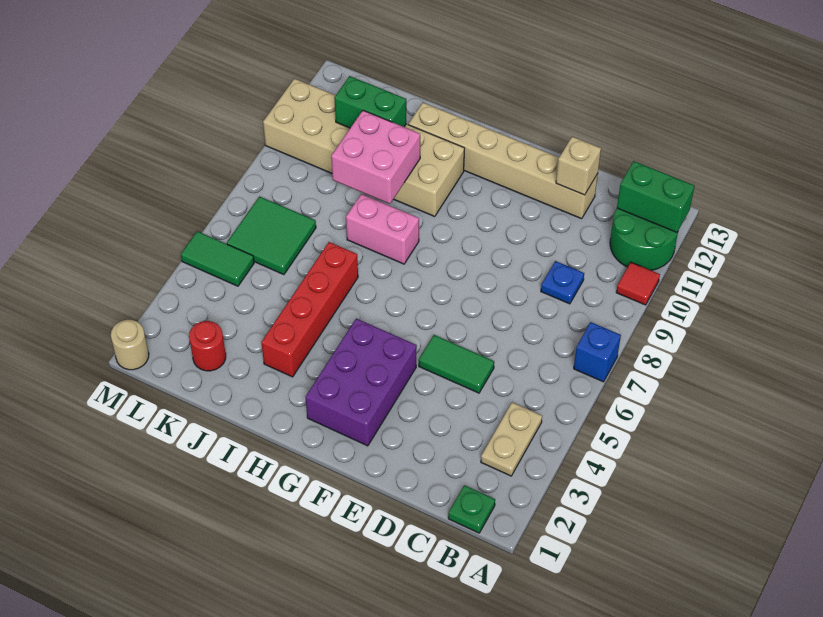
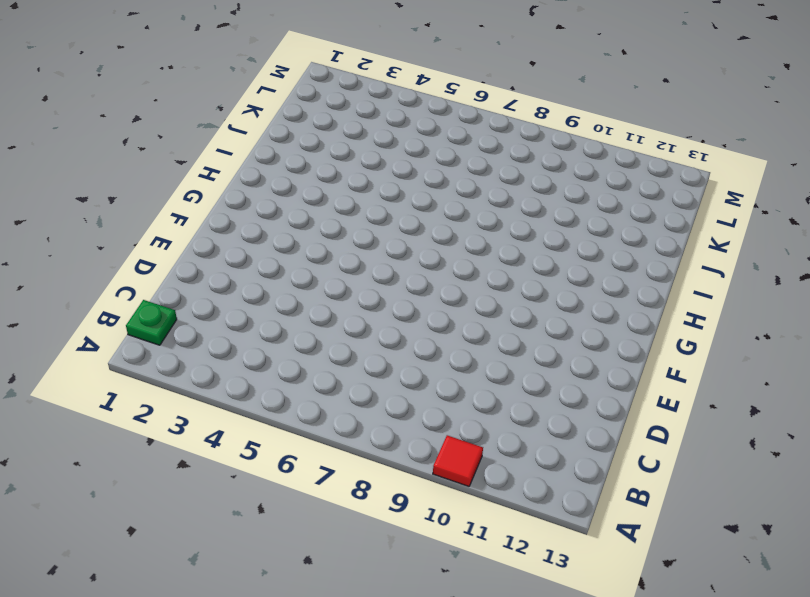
none -> blue brick A7 level 1
none -> green round brick A11:B12 level 1
none -> tan plate B3:B4 level 1

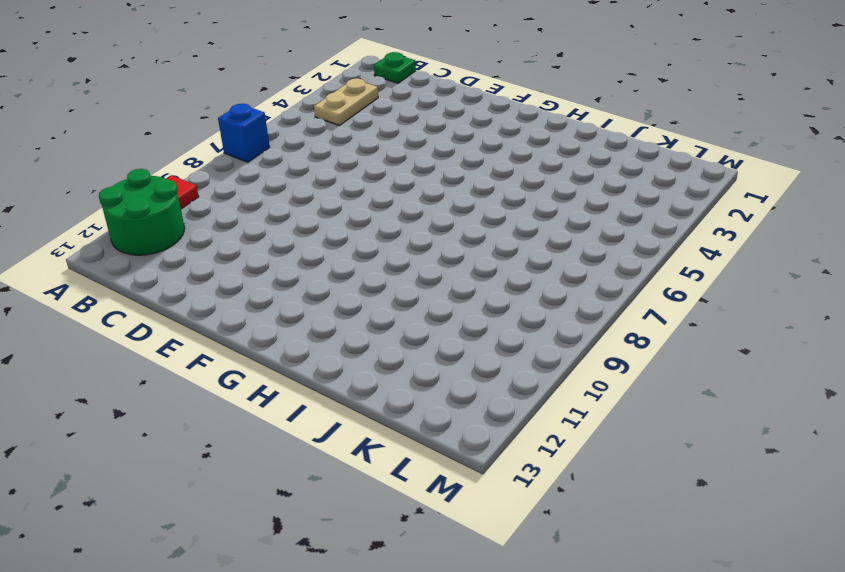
none -> blue plate C9 level 1
none -> green tile D5:E5 level 1
none -> tan brick D12:I12 level 1

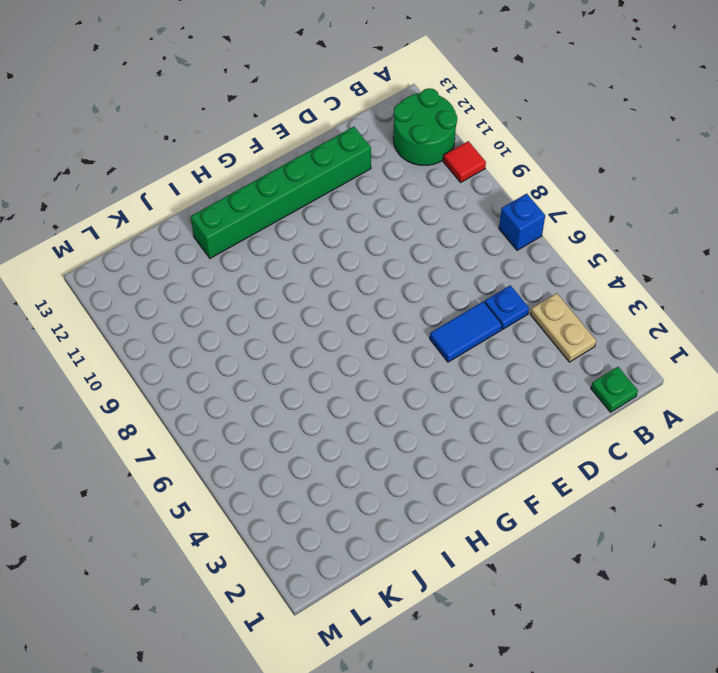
blue plate C5 level 1 -> blue plate C9 level 1
blue tile D5:E5 level 1 -> green tile D5:E5 level 1
green brick D12:I12 level 1 -> tan brick D12:I12 level 1
none -> purple brick F2:G4 level 1
none -> pink brick H8:I8 level 1
none -> tan brick H10:M11 level 1

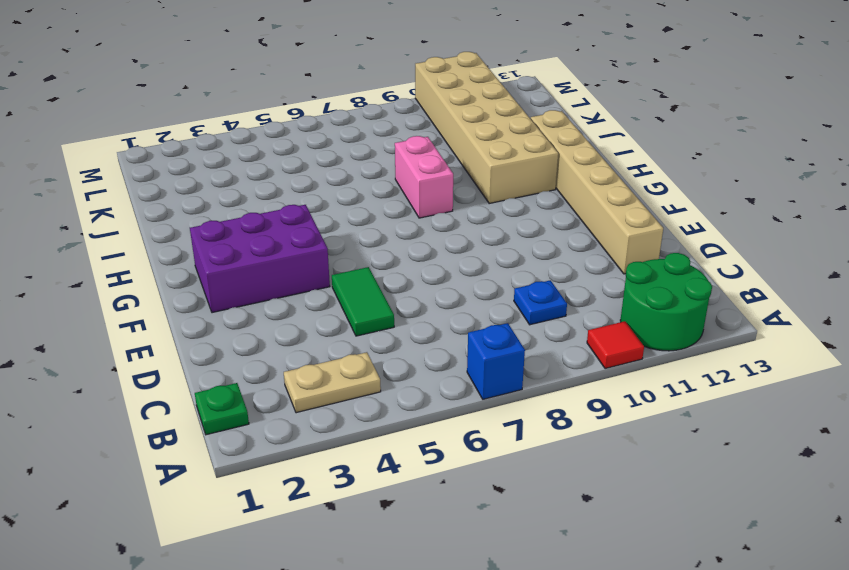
none -> red brick I3:I6 level 1
none -> red round brick K2 level 1
none -> green tile K6:L7 level 1

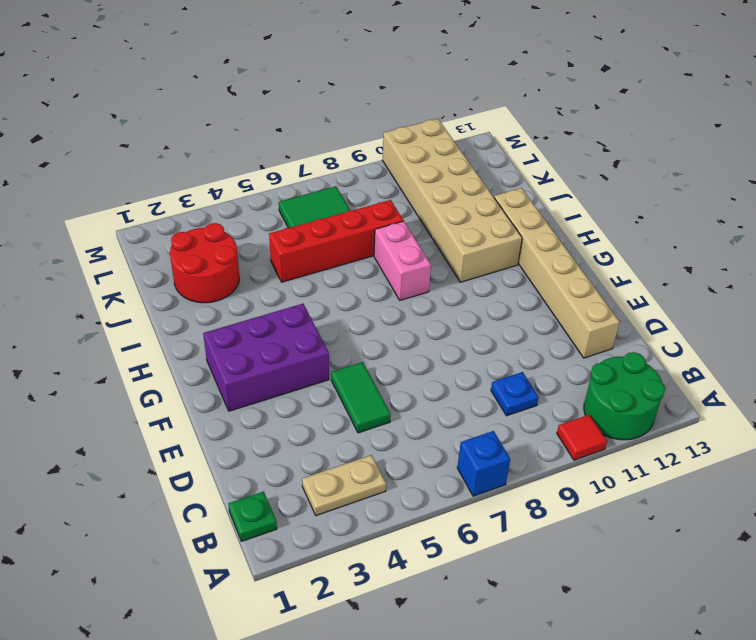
red round brick J2:K3 level 1 -> red round brick K2 level 1
red brick J5:J8 level 1 -> red brick I3:I6 level 1
none -> green tile L5:M5 level 1
none -> tan round brick M1 level 1
none -> green brick A12:B12 level 2

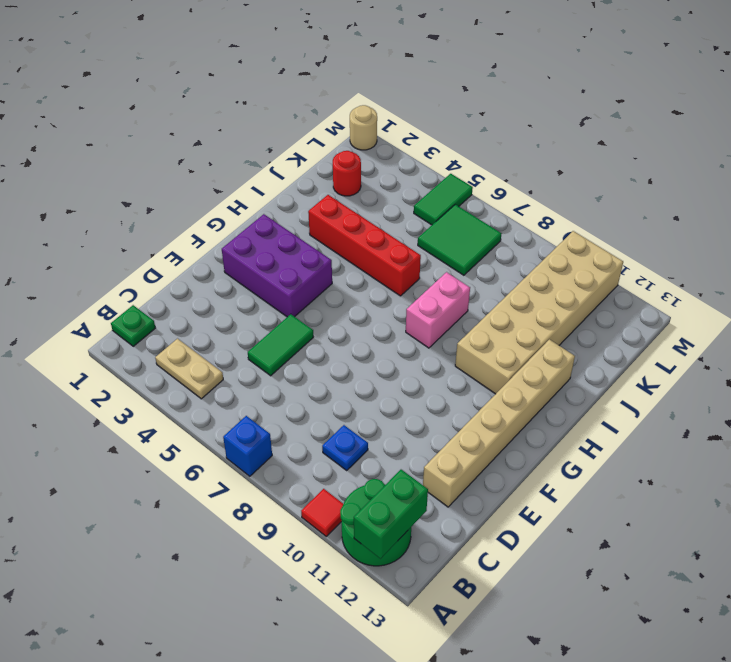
none -> tan brick D12 level 2
none -> pink brick I9:J10 level 2
none -> green brick J11:K11 level 2

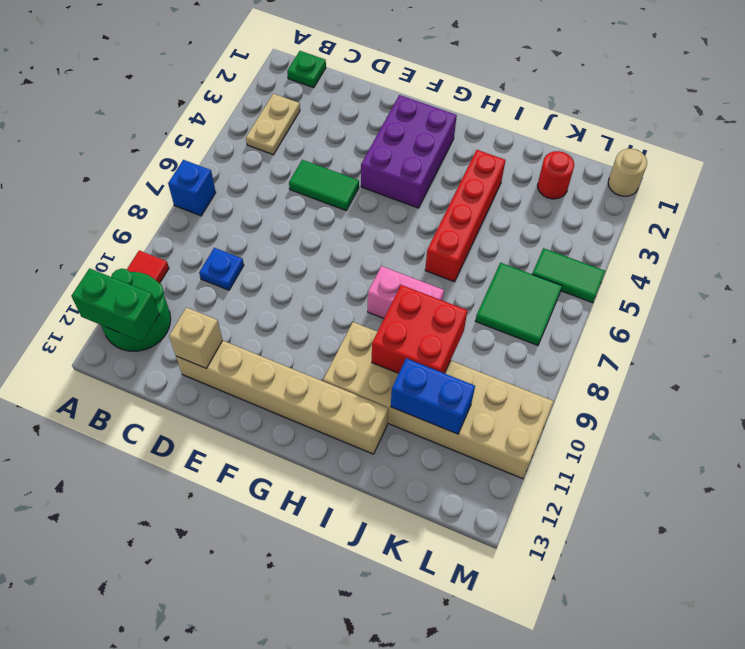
red brick I9:J10 level 2 -> pink brick I9:J10 level 2
blue brick J11:K11 level 2 -> green brick J11:K11 level 2

